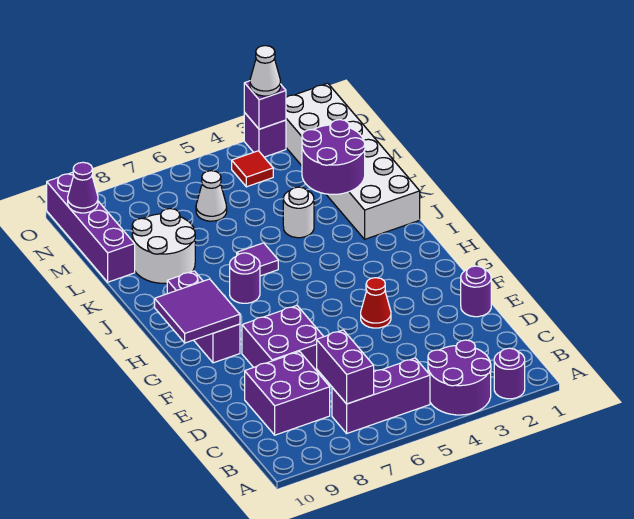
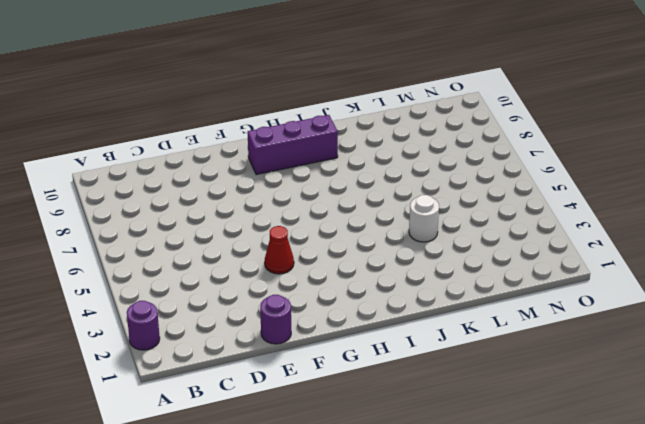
none -> purple round brick A3:B4 level 1
none -> purple brick B5:B7 level 1
none -> purple brick C8:D9 level 1

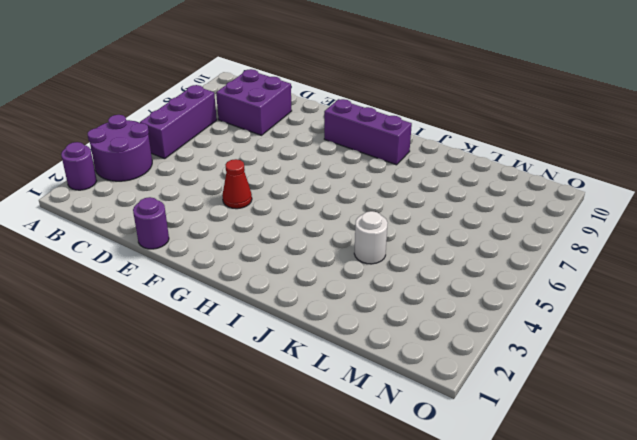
none -> purple brick E7:F8 level 1
none -> purple round brick I7 level 1
none -> white brick J1:O2 level 1

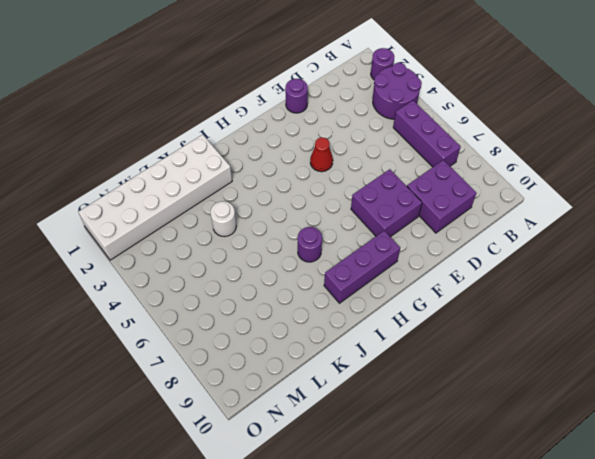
none -> purple tile J6 level 1
none -> white round brick K8:L9 level 1
none -> purple brick L10:O10 level 1

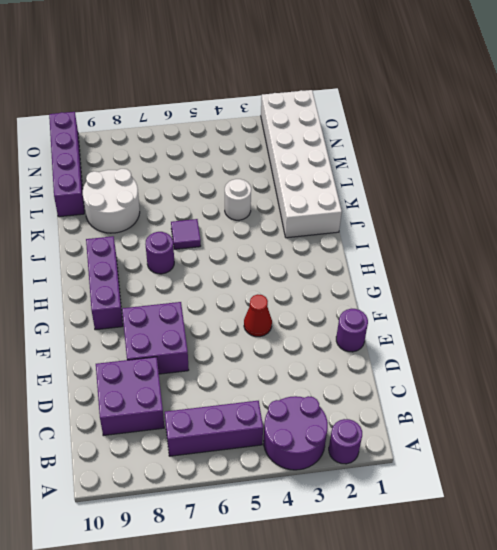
none -> white cone M6 level 1
none -> red tile N4 level 1
none -> purple brick O3 level 1

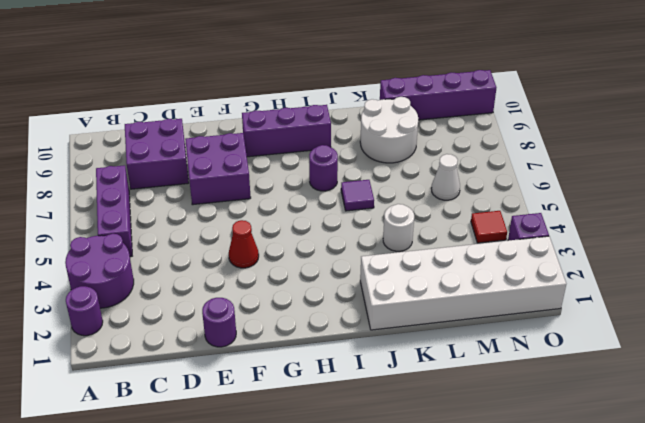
none -> purple brick B7:C7 level 2
none -> purple tile G9:H10 level 2
none -> purple round brick K2:L3 level 2

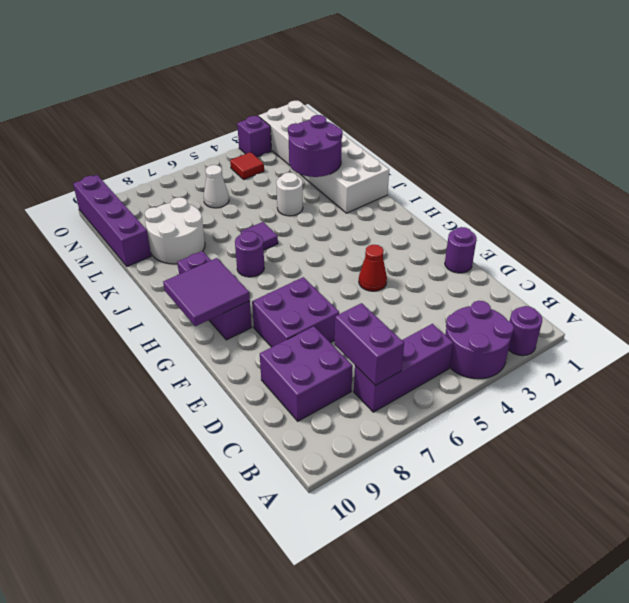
none -> purple cone N10 level 2
none -> purple brick O3 level 2
none -> white cone O3 level 3

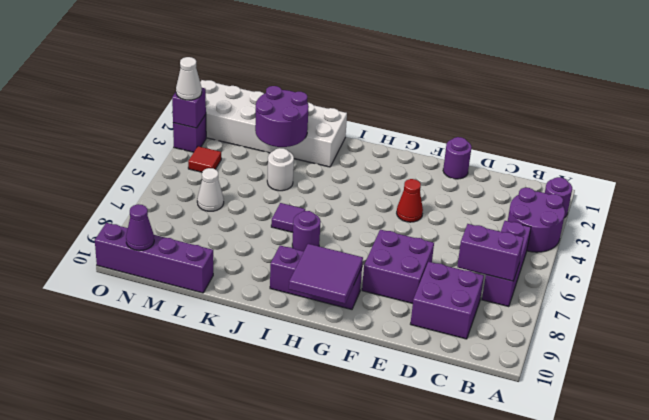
none -> white round brick K8:L9 level 1

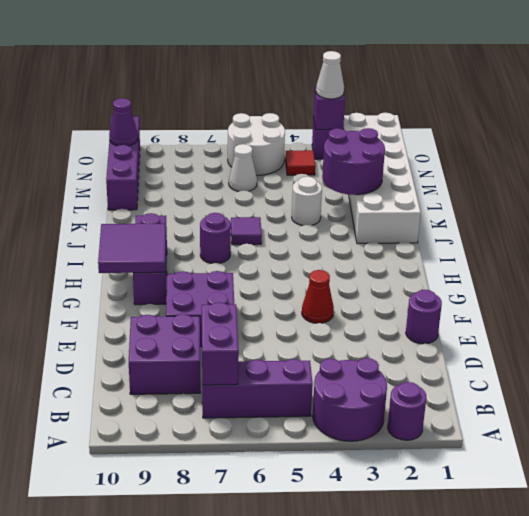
white round brick N5:O6 level 1 -> white round brick K8:L9 level 1

